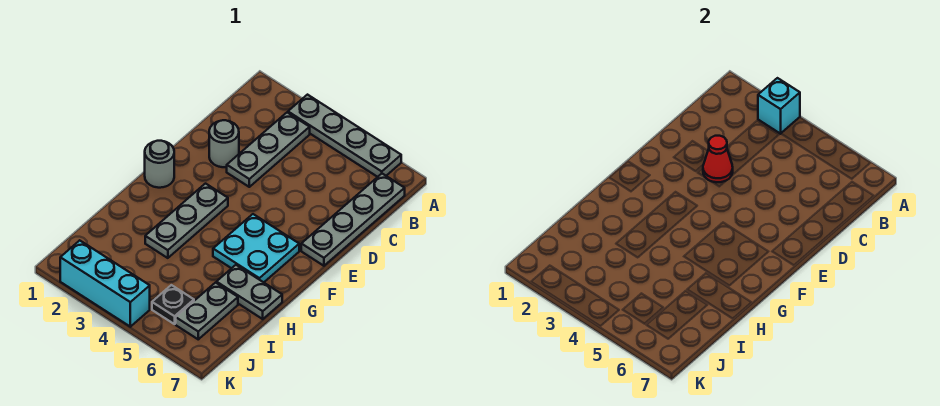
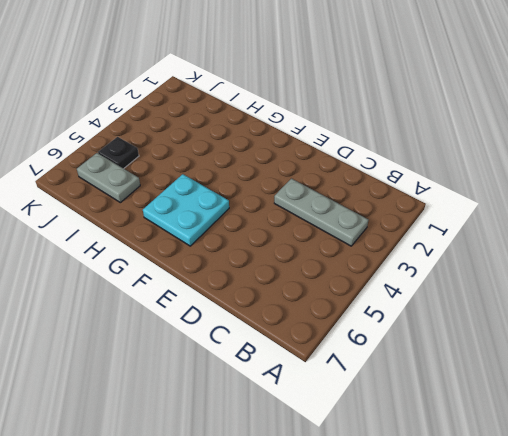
none -> grey plate A3:A6 level 1
none -> grey plate B7:E7 level 1
none -> grey round brick D2 level 1

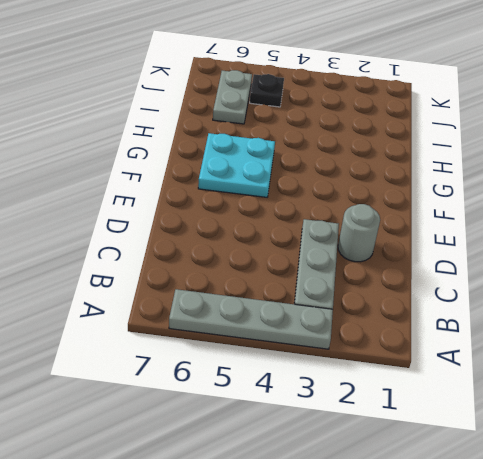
none -> grey plate B7:E7 level 1
none -> grey round brick F1 level 1
none -> grey plate F3:H3 level 1

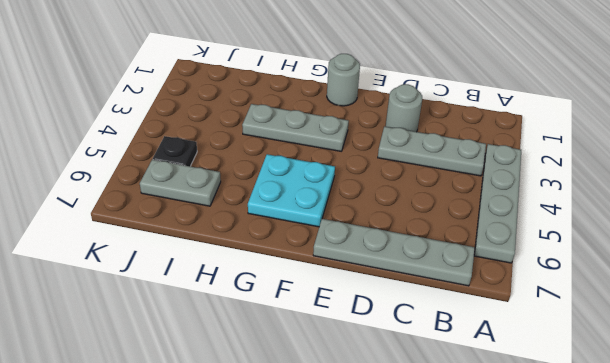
none -> grey plate H6:H7 level 1
none -> cyan brick K2:K4 level 1
none -> cyan brick A3 level 2

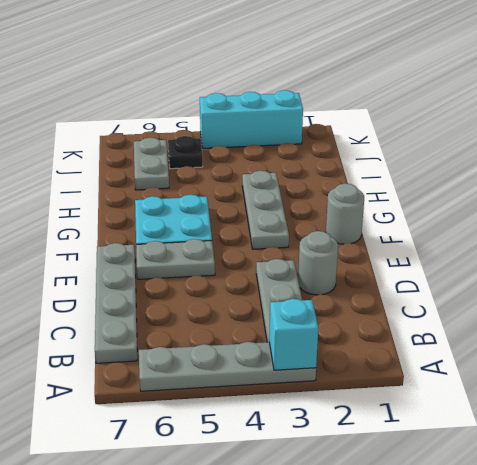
grey plate E5:E6 level 1 -> grey plate H6:H7 level 1
none -> red cone D3 level 2

